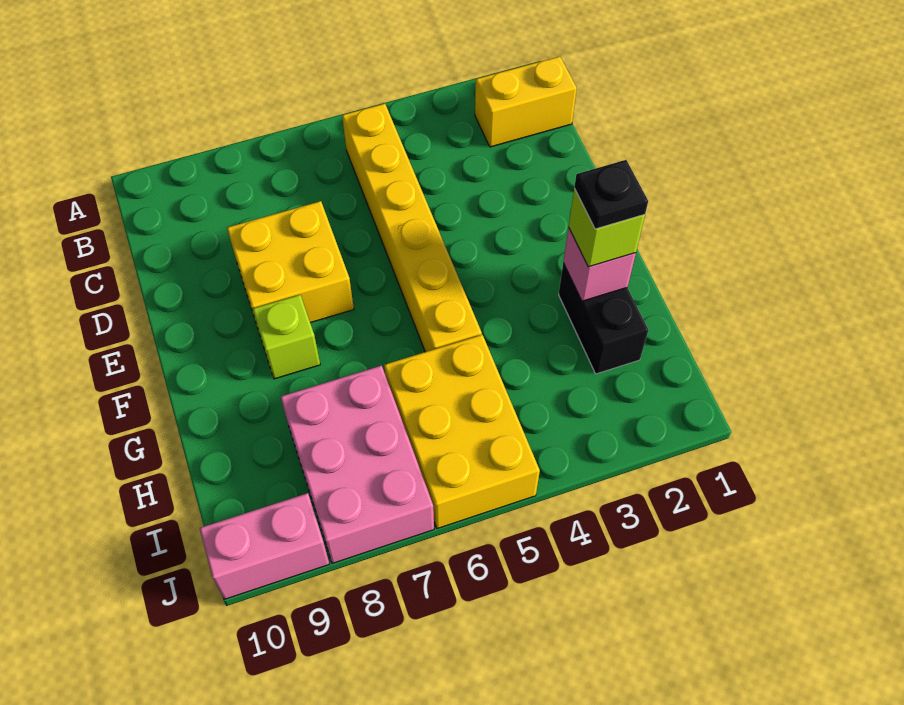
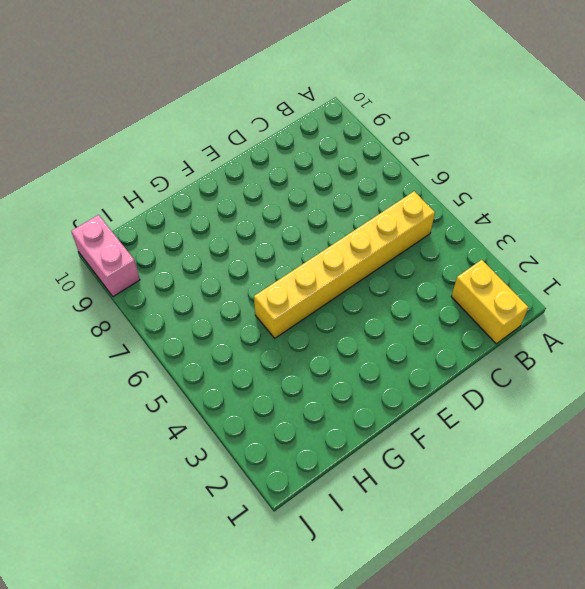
none -> yellow brick D7:E8 level 1
none -> lime brick F8 level 1

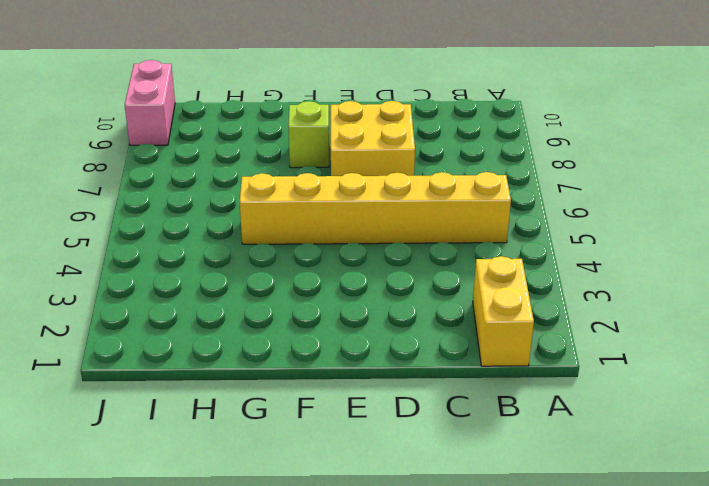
none -> black brick G2:H2 level 1
none -> yellow brick H5:J6 level 1

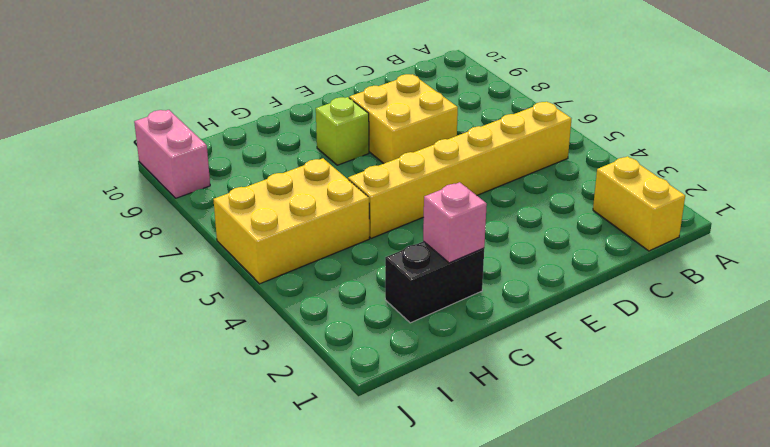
none -> pink brick H7:J8 level 1
none -> lime brick G2 level 3

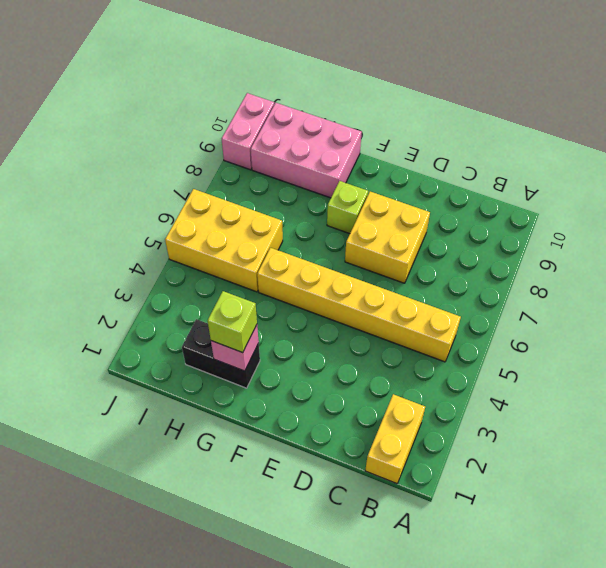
pink brick G9:I10 level 1 -> pink brick H7:J8 level 1
none -> black plate G2 level 4

